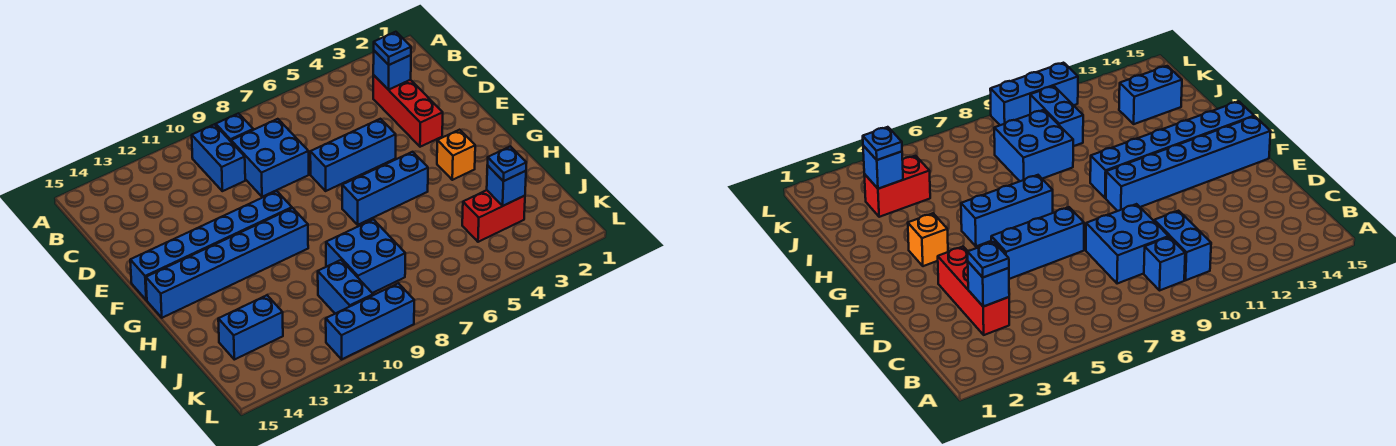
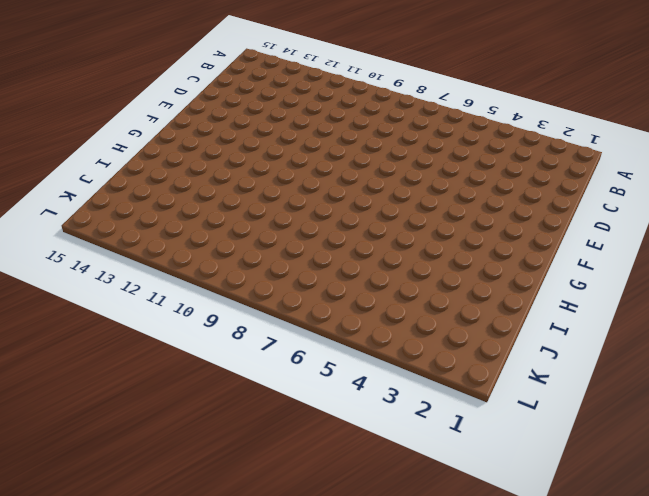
none -> blue brick B9 level 1
none -> blue brick B10:C10 level 1
none -> red brick C3:E3 level 1

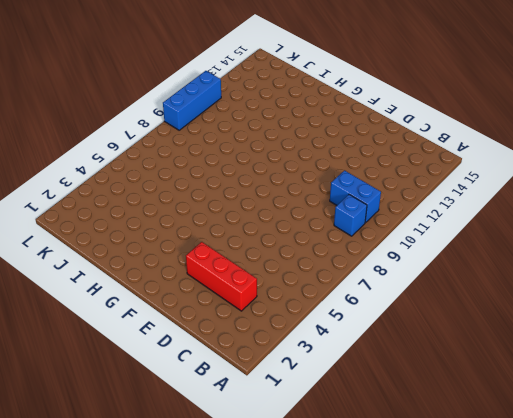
none -> blue brick C8:D9 level 1
none -> blue brick E5:E7 level 1
none -> blue brick F10:F15 level 1

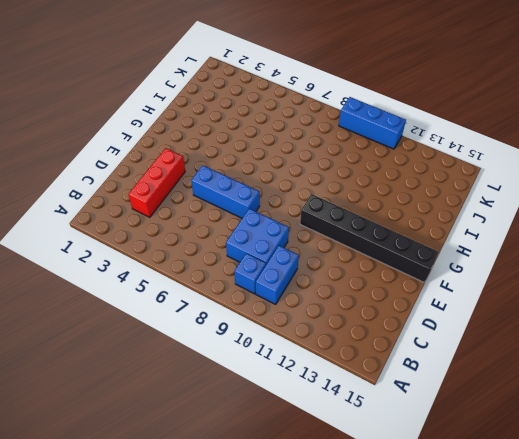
black brick F10:F15 level 1 -> blue brick F10:F15 level 1
none -> orange brick G3 level 1
none -> blue brick G5:G7 level 1
none -> blue brick G10:G15 level 1

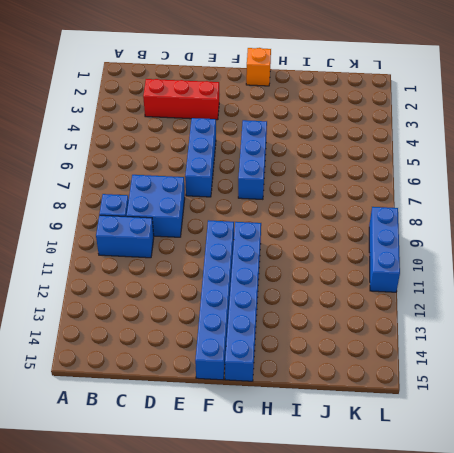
orange brick G1 level 1 -> orange brick G3 level 1
none -> blue brick I8:J9 level 1
none -> red brick J3:J4 level 1
none -> blue brick J10:K10 level 1

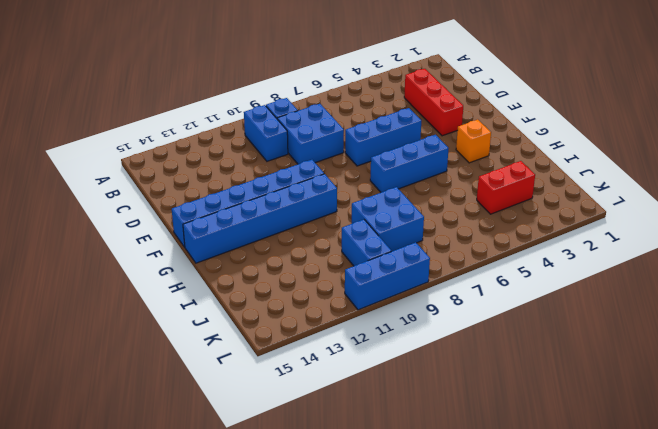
none -> blue brick J13:J14 level 1
none -> blue brick C3 level 2
none -> blue brick J3 level 2

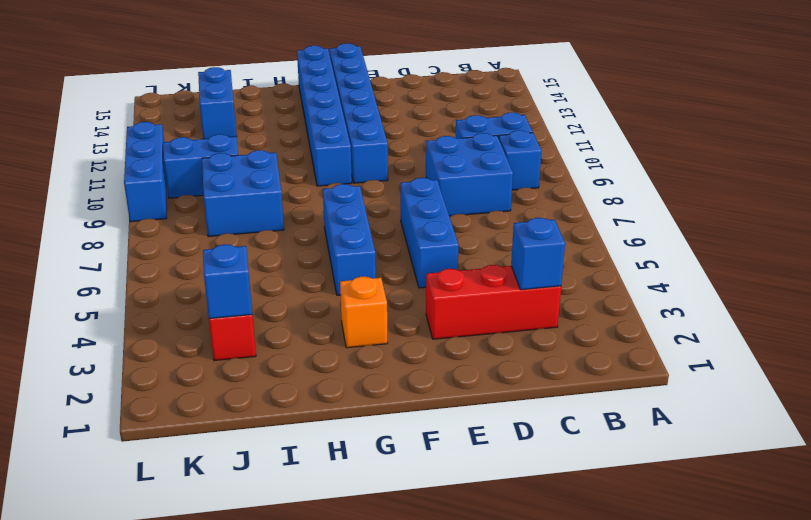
none -> blue plate C3 level 3
none -> blue plate J3 level 3

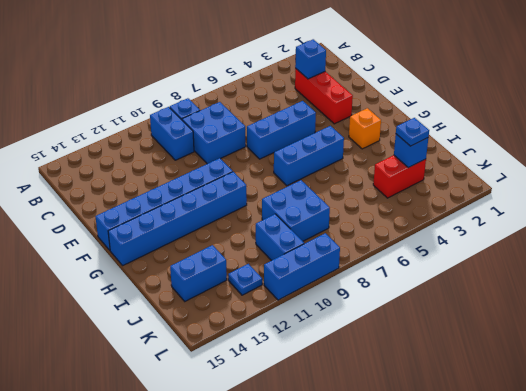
blue plate K12 level 1 -> blue plate C3 level 3

